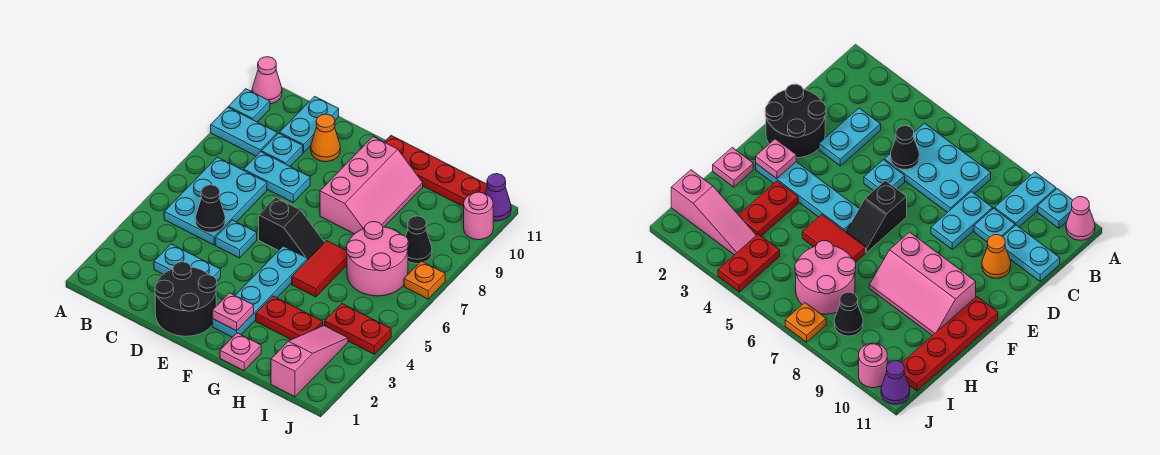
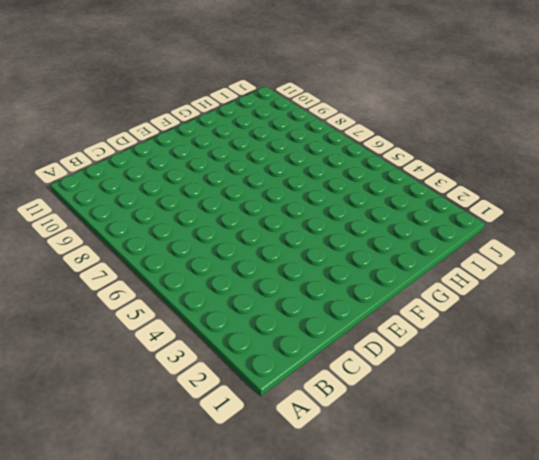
none -> cyan plate A9:B9 level 1
none -> cyan plate A10 level 1
none -> pink cone A11 level 1

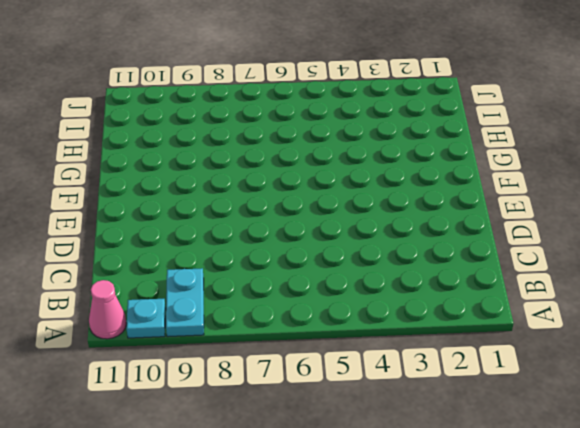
none -> cyan plate B5:C7 level 1
none -> cyan plate C3:D3 level 1
none -> cyan plate C8:D8 level 1

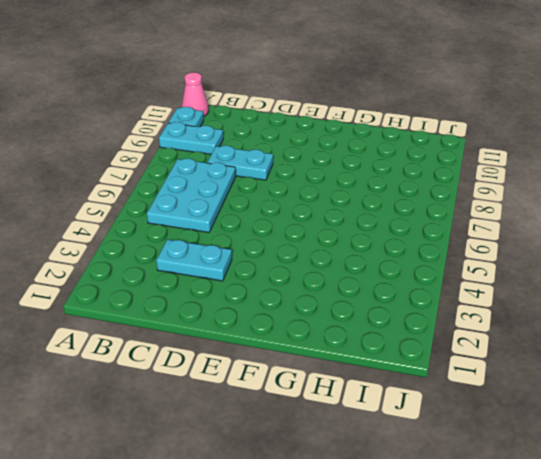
none -> cyan plate C9 level 1
none -> cyan plate C10:C11 level 1
none -> black round brick D1:E2 level 1

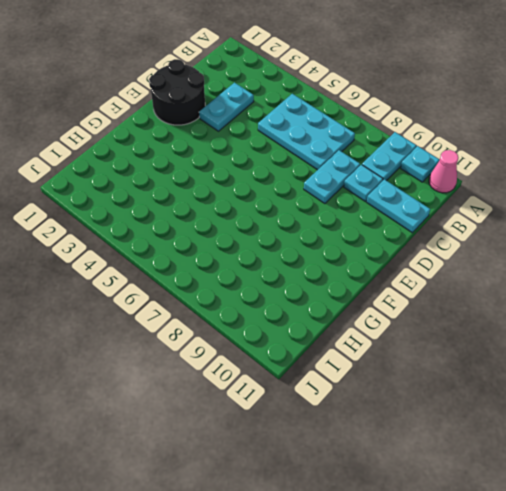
none -> cyan plate D5 level 1
none -> orange cone D10 level 1
none -> black slope E6:F6 level 1 top E

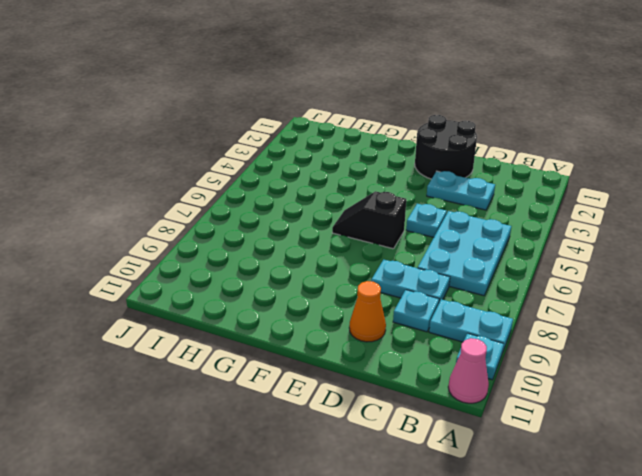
none -> cyan plate C10:C11 level 1
none -> cyan plate F2:F5 level 1
none -> pink slope F8:G10 level 1 top F

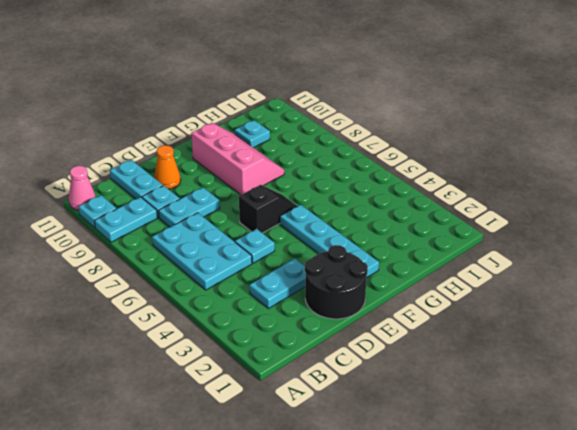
cyan plate H10 level 1 -> none
none -> red plate F11:I11 level 1
none -> pink plate G1 level 1
none -> red plate G3:H3 level 1

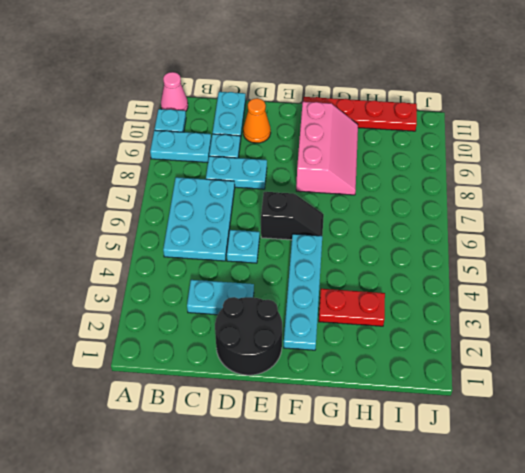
none -> pink plate G1 level 1
none -> red tile G5:G6 level 1
none -> pink round brick H6:I7 level 1

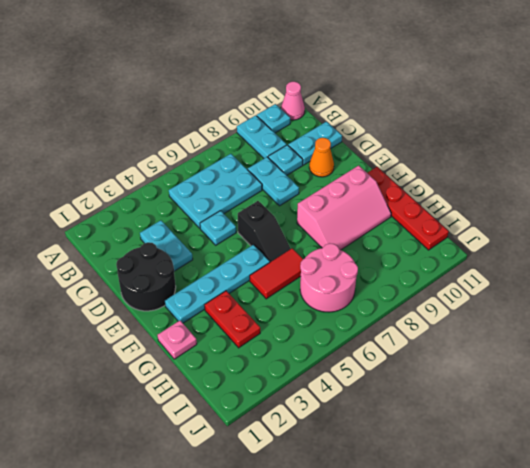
none -> pink slope I1:I3 level 1 top 1
none -> red plate I4:J4 level 1
none -> black cone I8 level 1

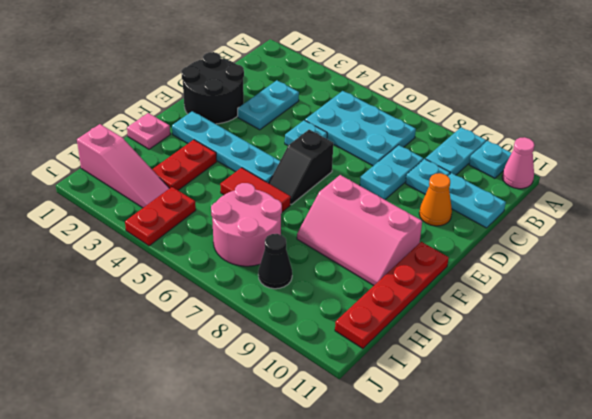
none -> orange plate J7 level 1
none -> pink round brick J10 level 1
none -> purple cone J11 level 1

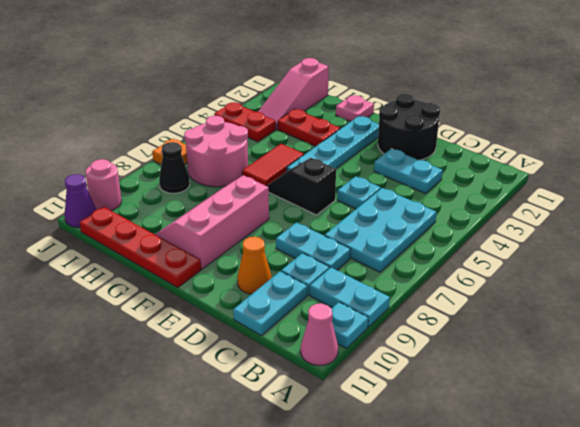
none -> black cone C5 level 2
none -> pink plate F2 level 2

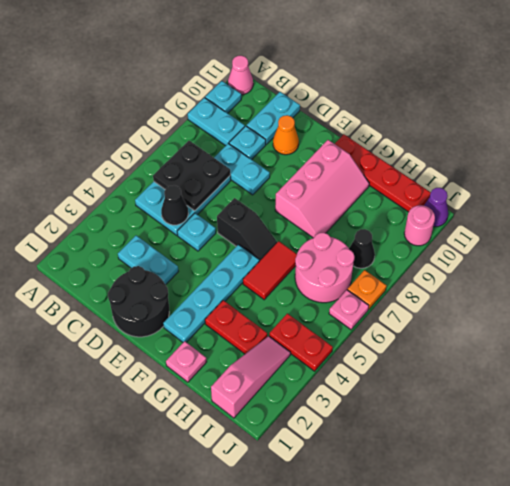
black plate B6:C7 level 2 -> none
pink plate J6 level 1 -> pink plate F2 level 2

